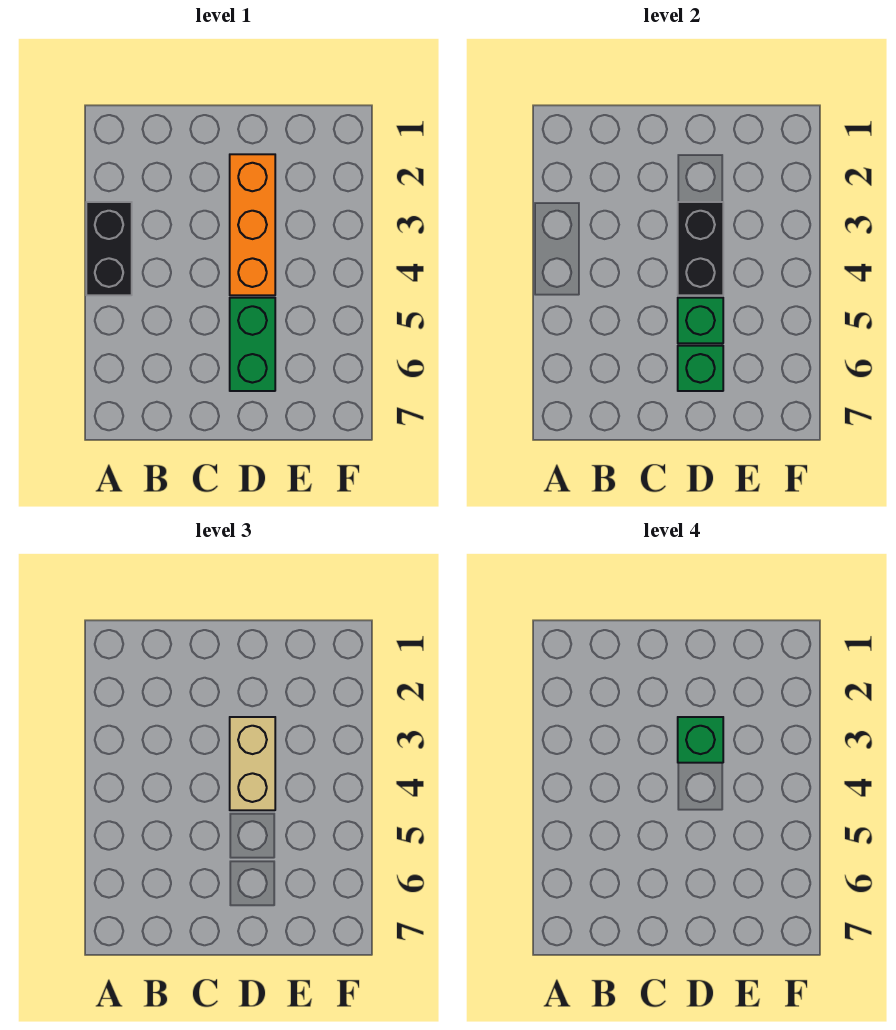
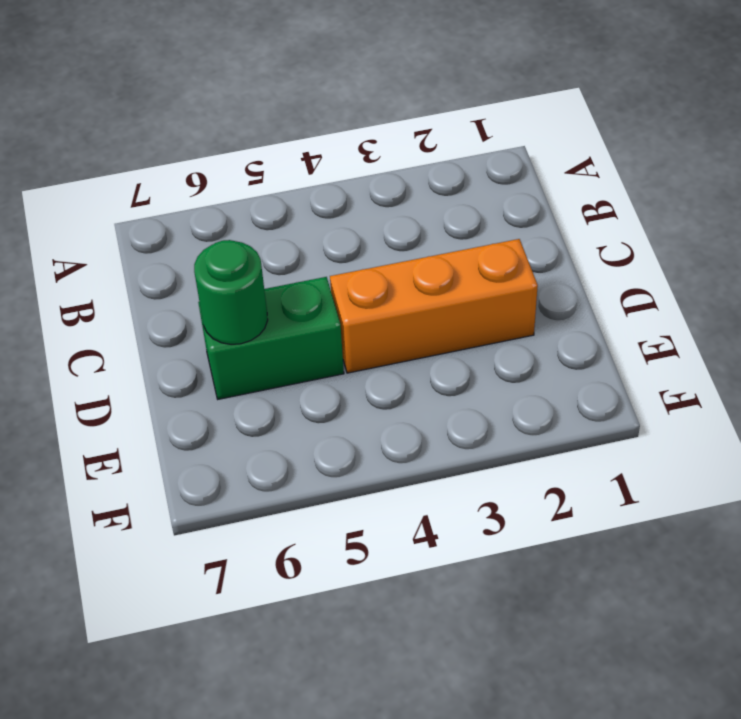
green round brick D6 level 2 -> green brick D6 level 2
none -> black brick A3:A4 level 1
none -> black brick D3:D4 level 2

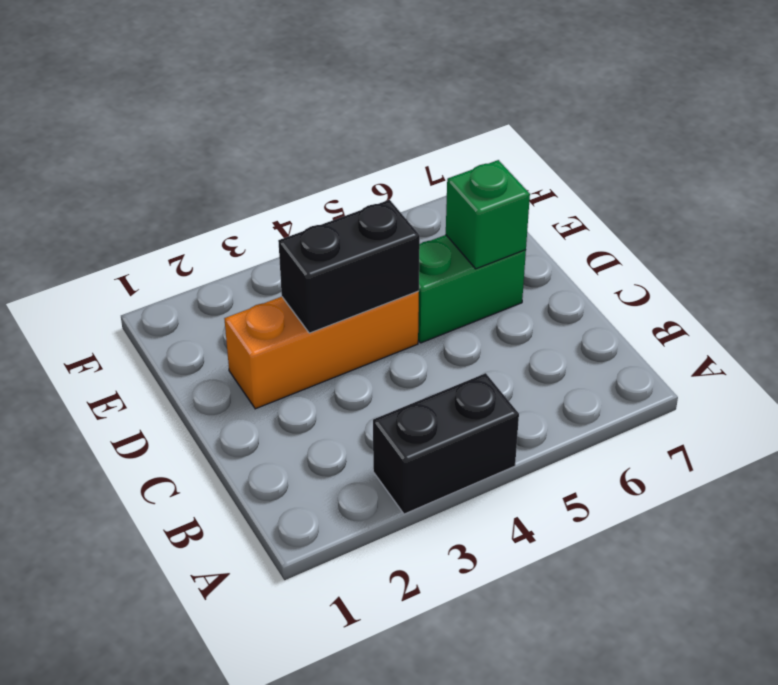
none -> green brick D5 level 2
none -> tan brick D3:D4 level 3

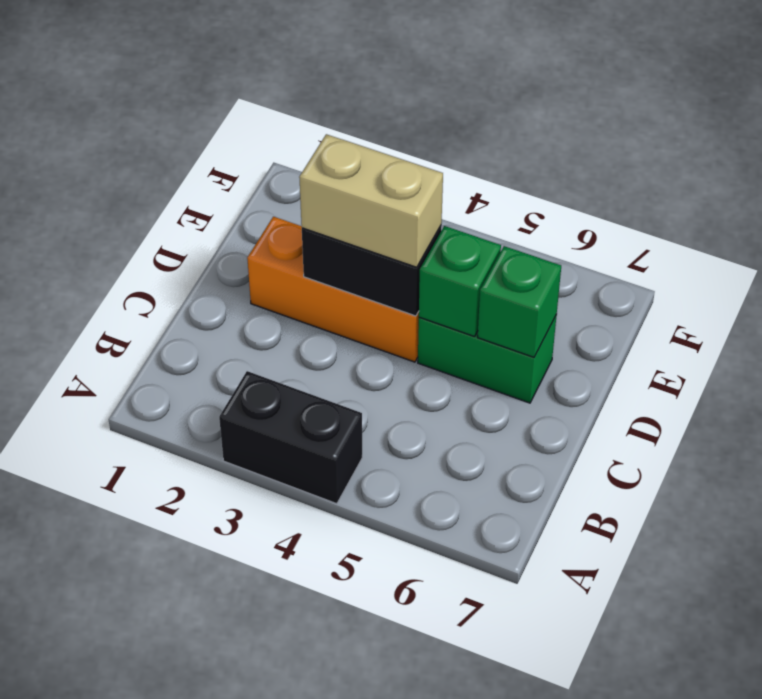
none -> green brick D3 level 4

